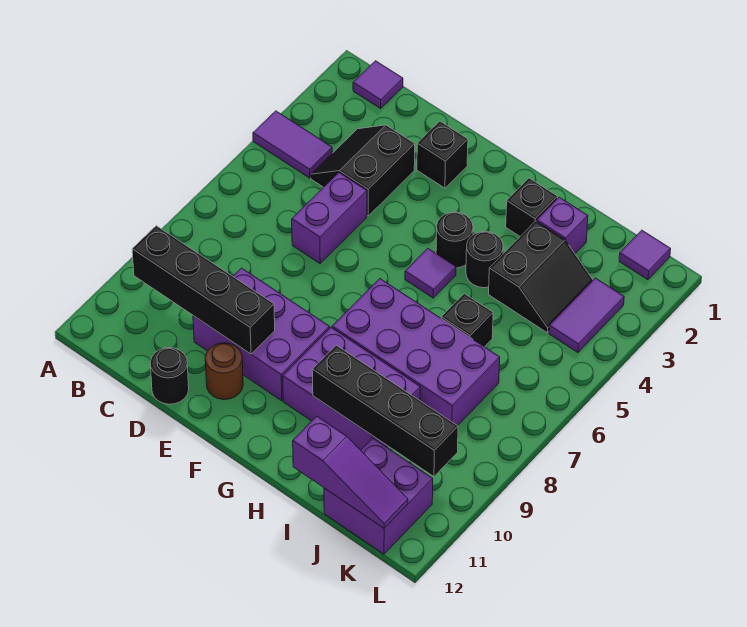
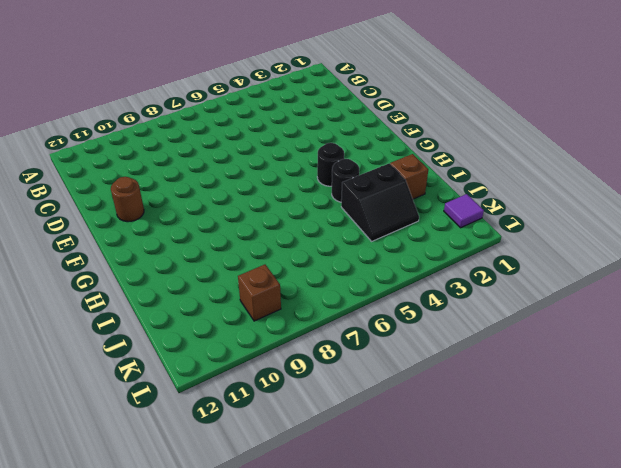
brown brick I2 level 1 -> purple brick I2 level 1
brown brick K9 level 1 -> none
none -> purple tile A4:B4 level 1
none -> purple tile B1 level 1
none -> black slope C3:D4 level 1 top D

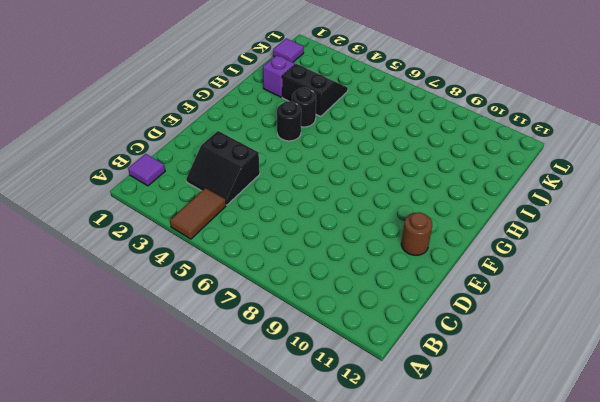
brown tile A4:B4 level 1 -> purple tile A4:B4 level 1
none -> purple brick D5:D6 level 1
none -> purple brick D9:F10 level 1
none -> black round brick D12 level 1

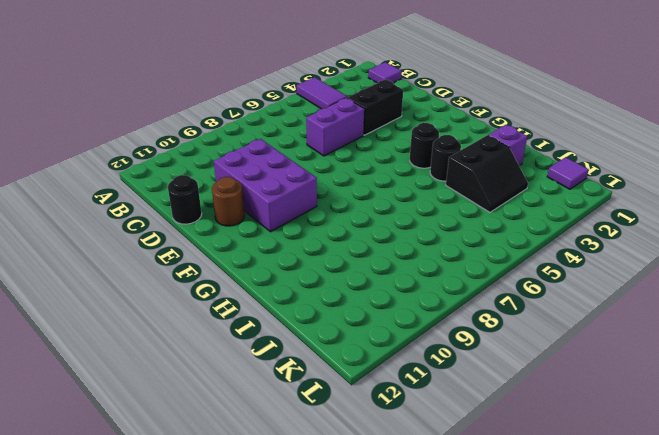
none -> black brick E2 level 1
none -> purple tile G5 level 1
none -> purple brick G7:J8 level 1

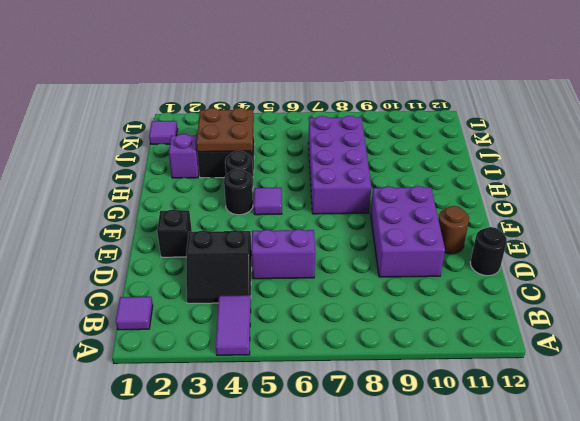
brown plate I3:J4 level 2 -> none
none -> purple brick G9:I10 level 1
none -> black brick H2 level 1
none -> black brick I6 level 1

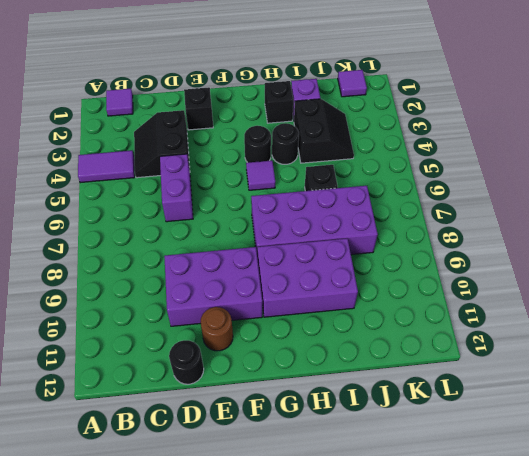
none -> purple brick J11:K12 level 1
none -> purple tile K3:K4 level 1
none -> black brick B10:E10 level 2

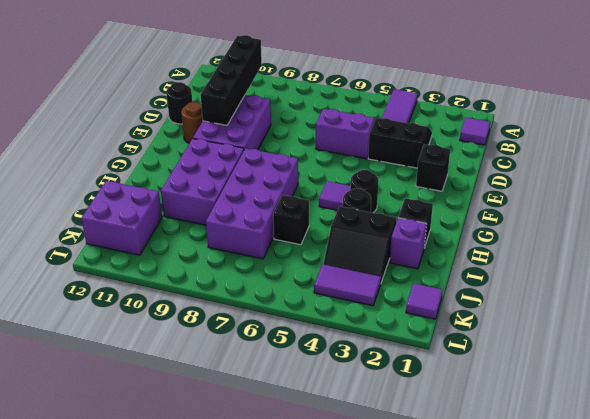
none -> black brick H10:K10 level 2
none -> purple slope I12:K12 level 2 top I

